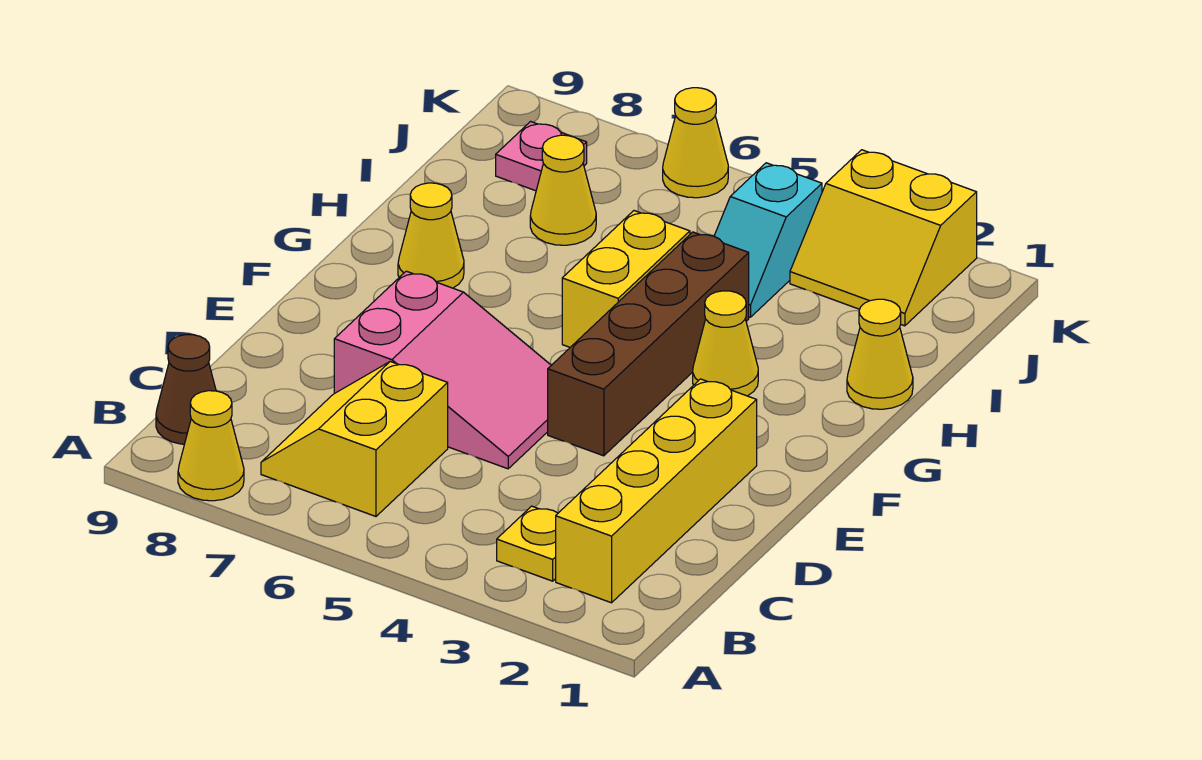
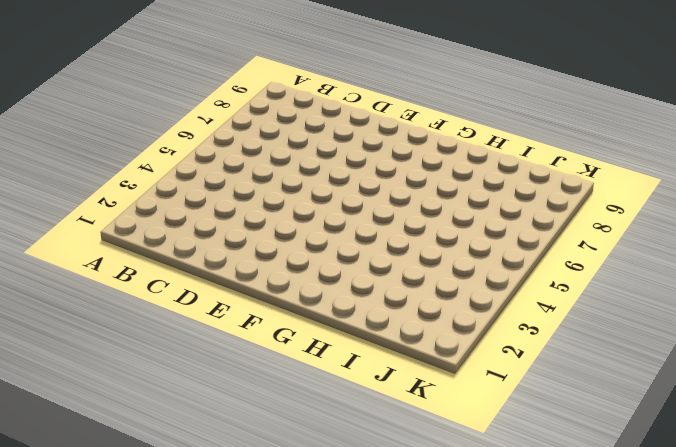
none -> yellow cone A8 level 1
none -> yellow brick B2:E2 level 1
none -> yellow plate B3 level 1

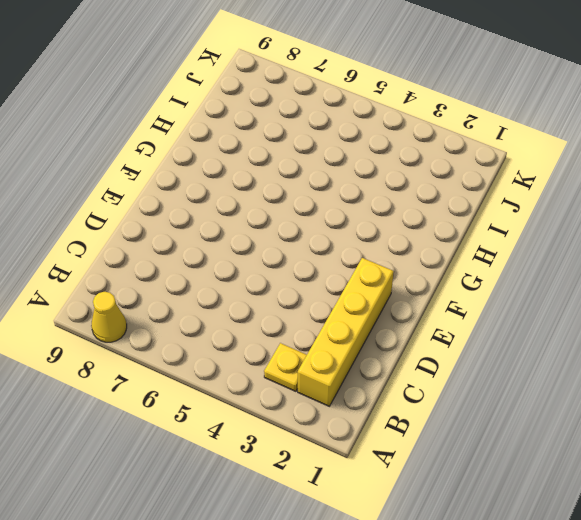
none -> yellow slope B6:C7 level 1 top 6
none -> brown cone B9 level 1
none -> pink slope D5:E7 level 1 top 7

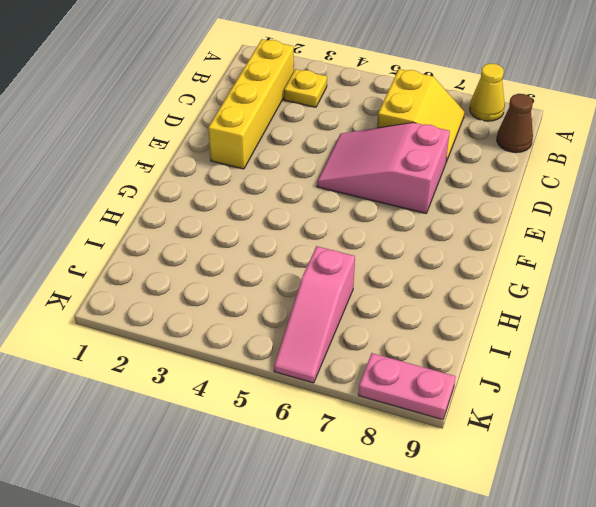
pink slope I6:K6 level 1 top I -> yellow cone K6 level 1
pink plate K8:K9 level 1 -> none
none -> brown brick E4:H4 level 1
none -> yellow cone G3 level 1
none -> yellow brick G5:H5 level 1

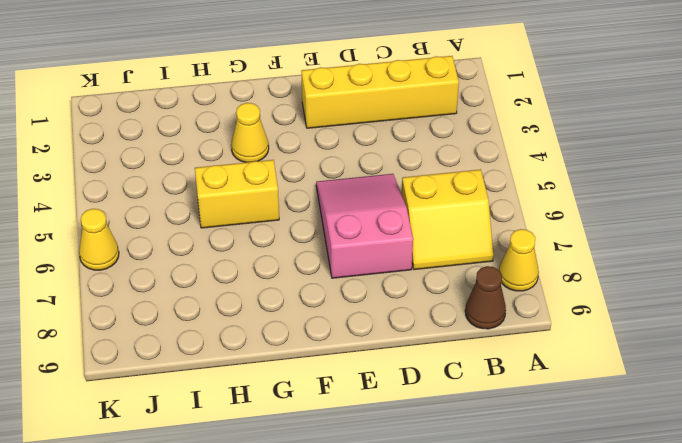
none -> yellow plate B3 level 1
none -> brown brick E4:H4 level 1
none -> yellow cone G8 level 1

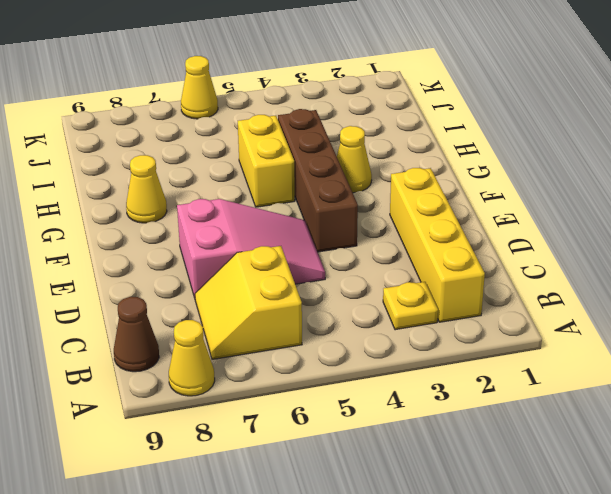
none -> yellow cone H1 level 1
none -> cyan slope I4:J4 level 1 top J
none -> yellow cone I7 level 1

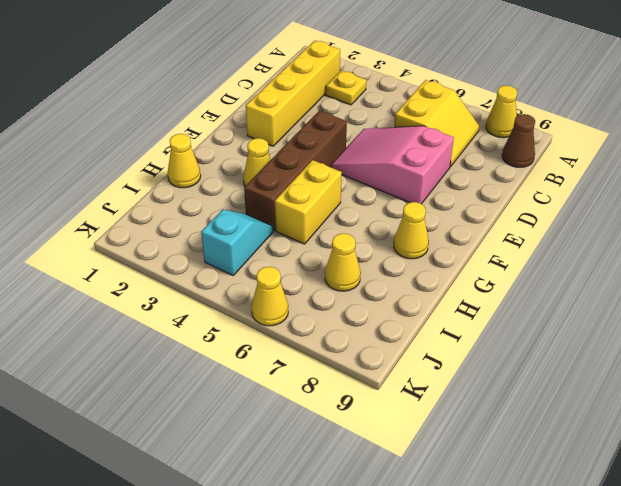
none -> yellow slope J2:K3 level 1 top K
none -> pink plate J8 level 1

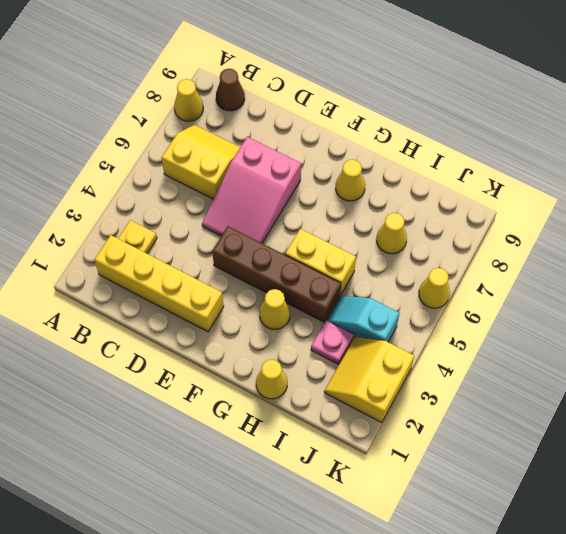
pink plate I3 level 1 -> pink plate J8 level 1

